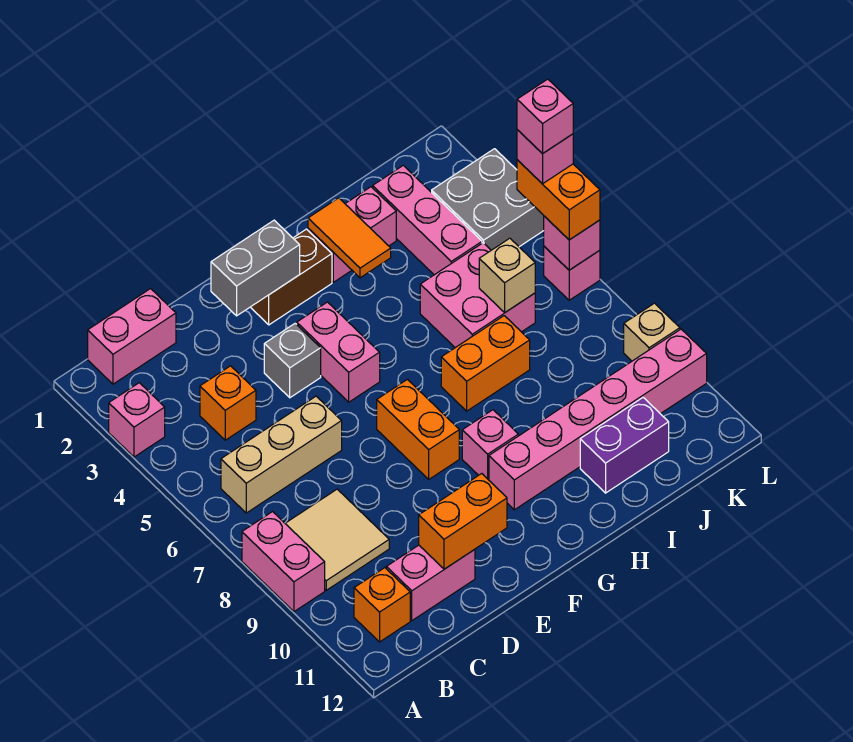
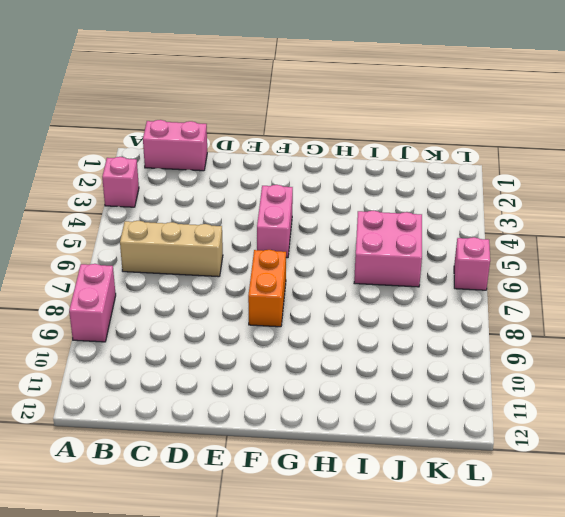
none -> tan tile B8:C9 level 1
none -> orange brick B11 level 1
none -> orange brick C4 level 1
none -> pink brick C11:D11 level 1

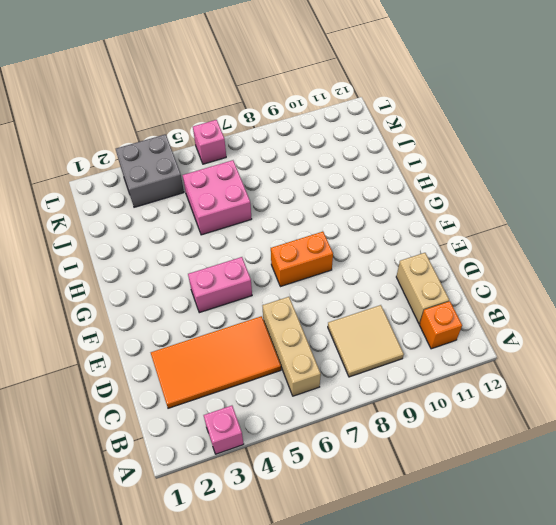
orange tile C2:D5 level 1 -> orange brick C4 level 1
tan brick C11:D11 level 1 -> pink brick C11:D11 level 1
none -> pink brick A8:A9 level 1
none -> pink brick B1:C1 level 1
none -> grey brick E4 level 1
none -> brown brick F2:G2 level 1

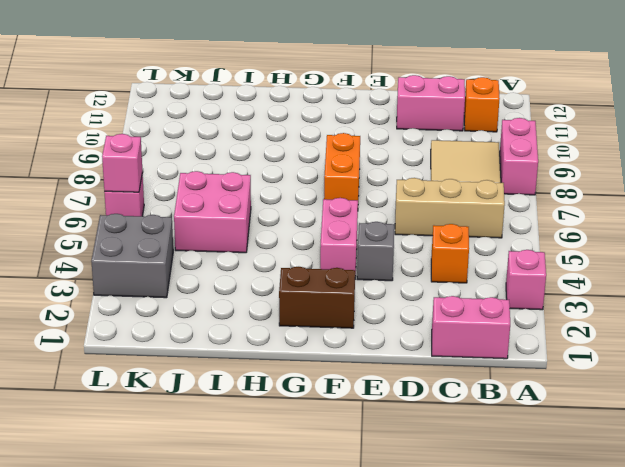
none -> pink brick G9 level 1
none -> pink brick G10:L10 level 1
none -> pink brick H2:I2 level 1
none -> orange brick H7:I7 level 1

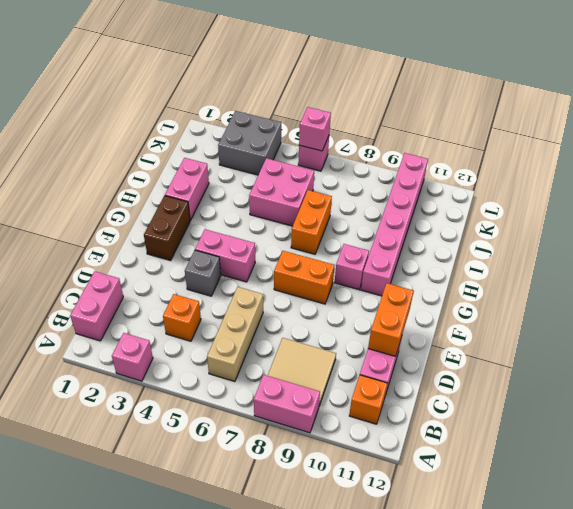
none -> purple brick I11:J11 level 1
none -> pink brick J2:J4 level 1
none -> tan brick L9 level 1
none -> grey brick E2:F2 level 2

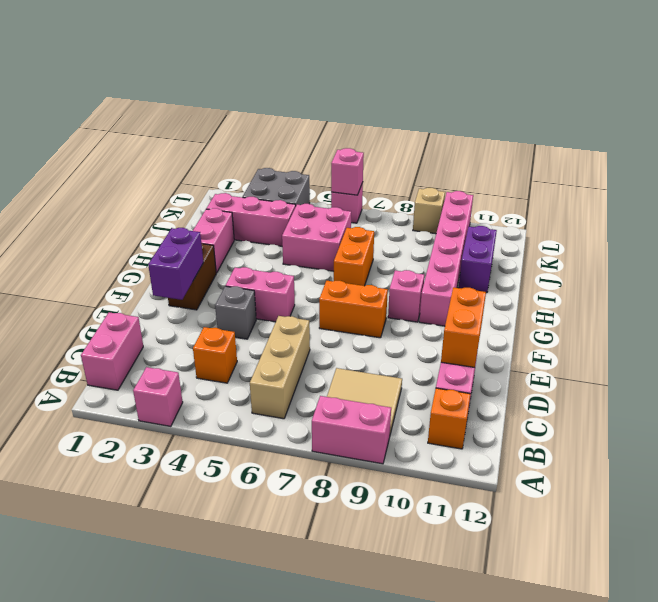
purple brick E2:F2 level 2 -> grey brick E2:F2 level 2
none -> orange tile H2:H3 level 2
none -> tan brick J6 level 2
none -> orange brick L5:L6 level 3
none -> pink brick L5 level 4

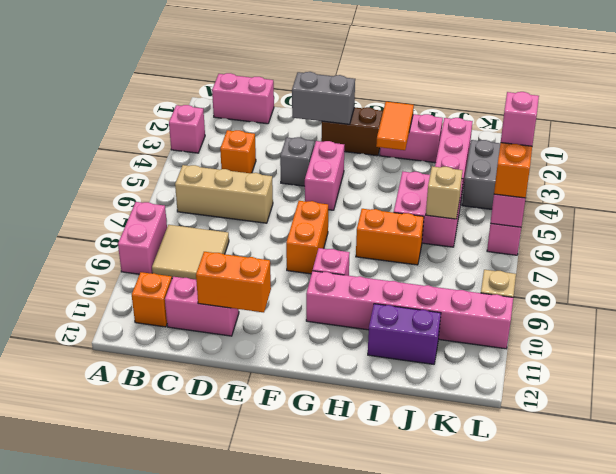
none -> pink brick L5 level 5

